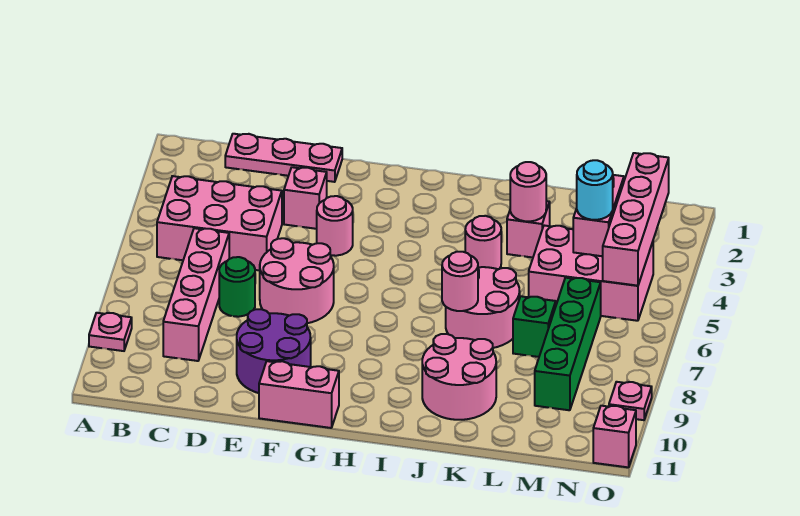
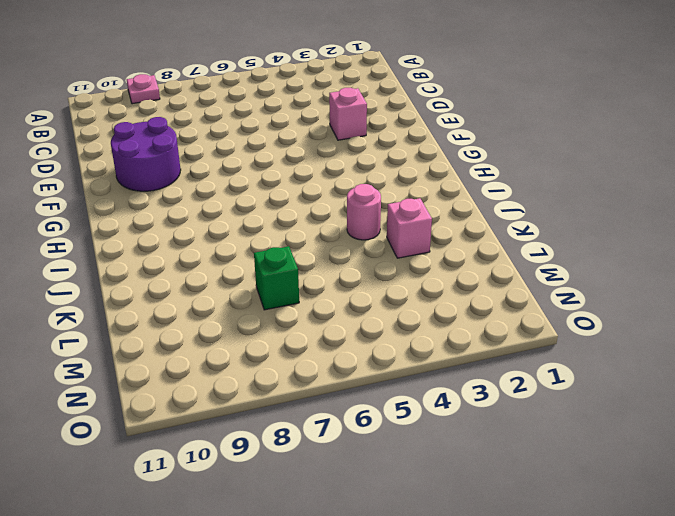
none -> pink brick B4:D5 level 1
none -> pink plate C1:E1 level 1
none -> pink brick C6:C9 level 1

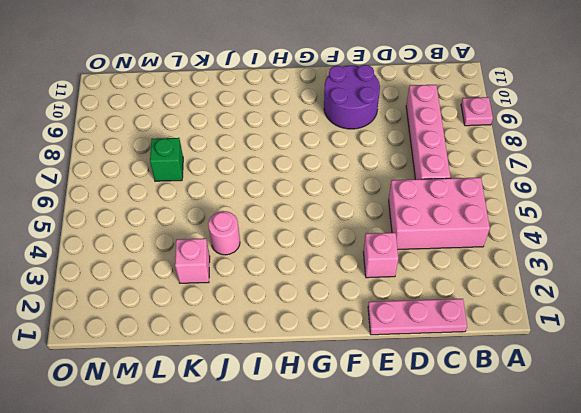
none -> green round brick D7 level 1
none -> pink round brick E6:F7 level 1
none -> pink round brick F4 level 1

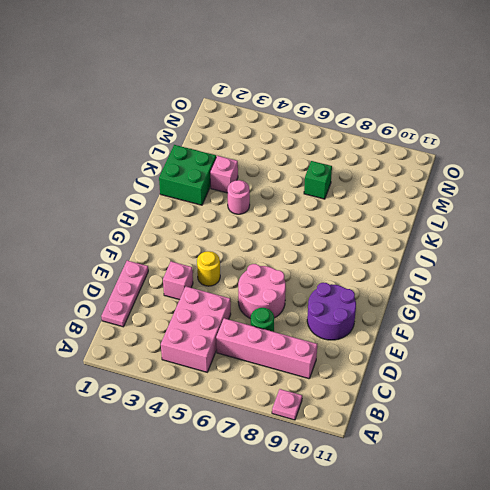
yellow round brick F4 level 1 -> pink round brick F4 level 1
green brick J1:K2 level 1 -> none
none -> pink brick F11:G11 level 1
none -> pink round brick J6:K7 level 1
none -> pink round brick J9:K10 level 1

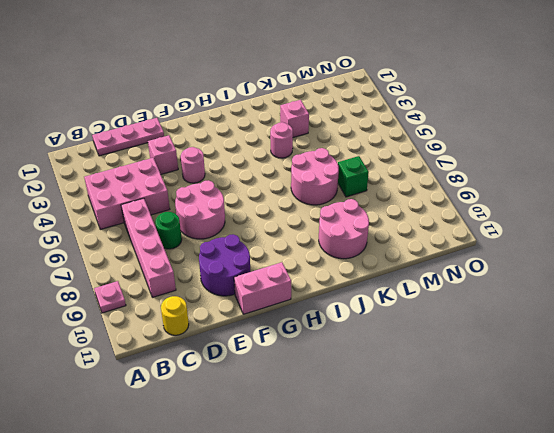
yellow round brick C11 level 1 -> none
none -> pink brick L4:N5 level 1
none -> green brick M6:M9 level 1
none -> pink plate O9 level 1

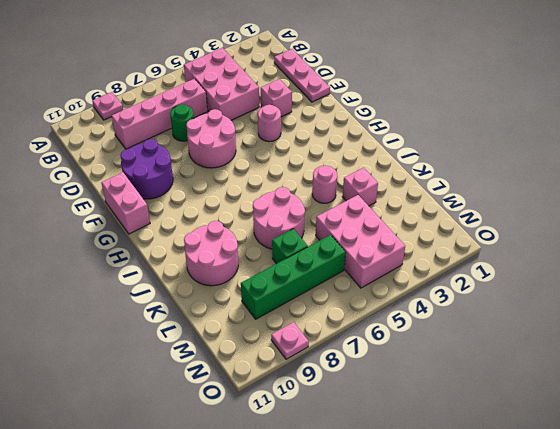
none -> pink brick O11 level 1
none -> pink round brick J7 level 2
none -> pink round brick K3 level 2

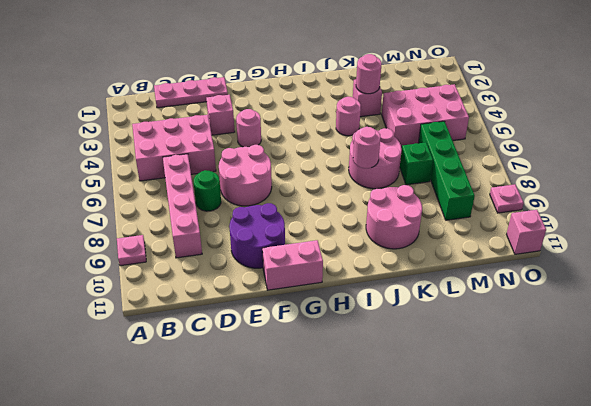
none -> pink brick M3:M4 level 2
none -> pink brick N2:N5 level 2
none -> cyan round brick M4 level 3

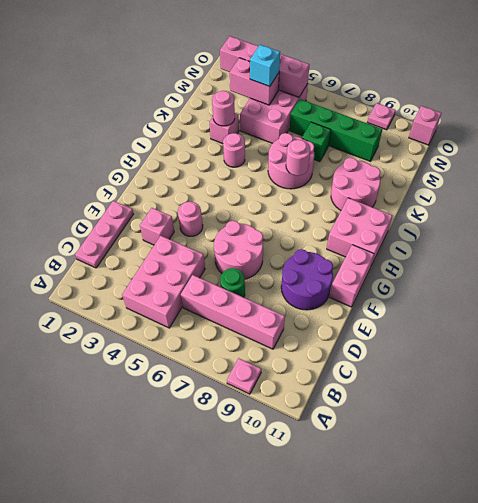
pink brick H10:I11 level 1 -> none
cyan brick M4 level 3 -> cyan round brick M4 level 3

